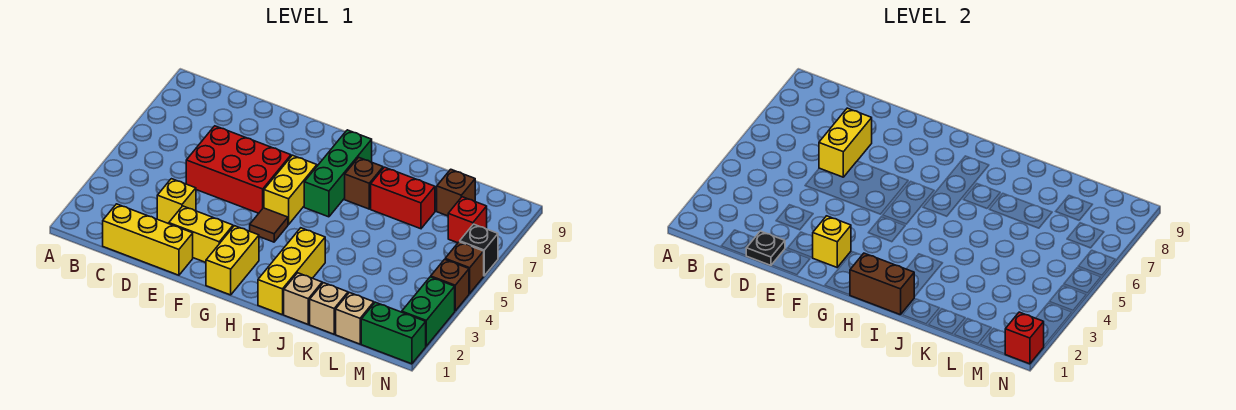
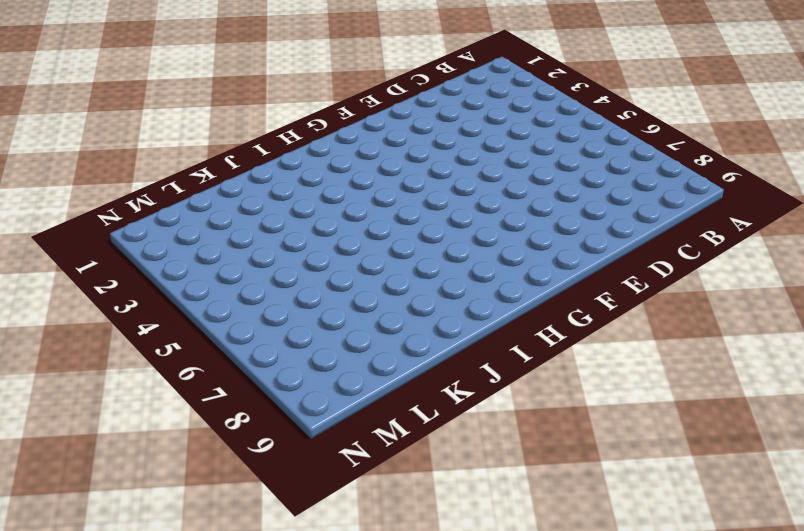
none -> yellow brick C1:E1 level 1
none -> yellow brick D3 level 1
none -> red brick D5:F6 level 1

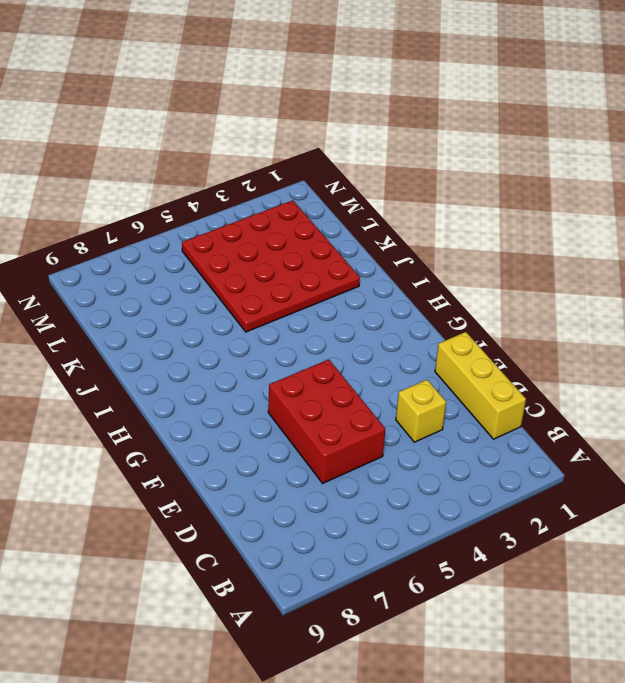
red plate J2:M5 level 1 -> none
none -> yellow brick E2:F2 level 1
none -> yellow brick G1:G2 level 1
none -> brown tile G4 level 1

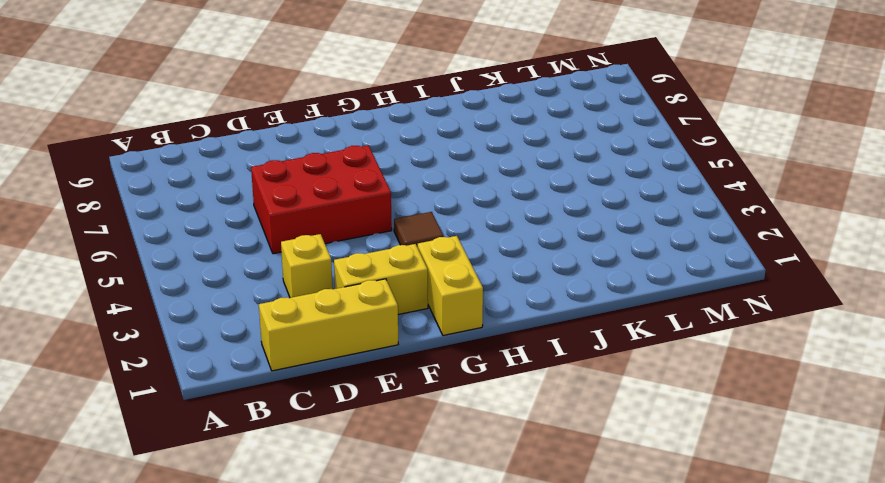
none -> yellow brick G5:G6 level 1
none -> green brick H6:H8 level 1
none -> yellow brick I1:I3 level 1

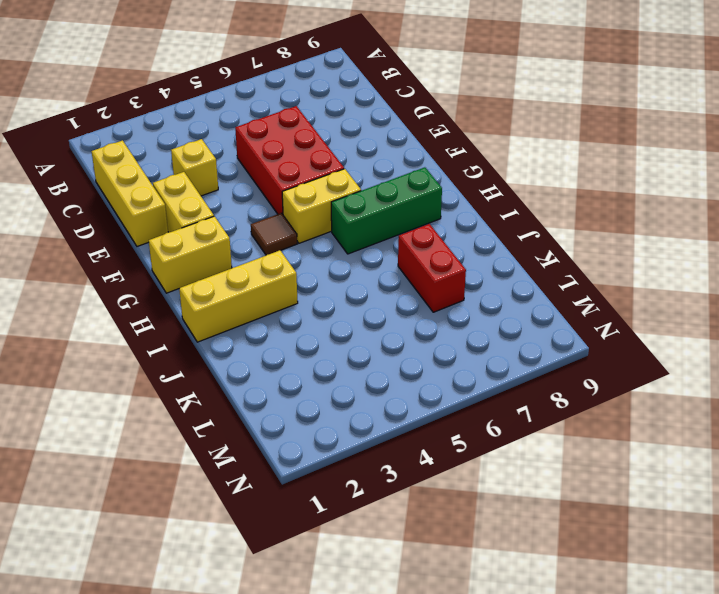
none -> brown brick I7 level 1
none -> tan brick J1 level 1
none -> tan brick K1 level 1

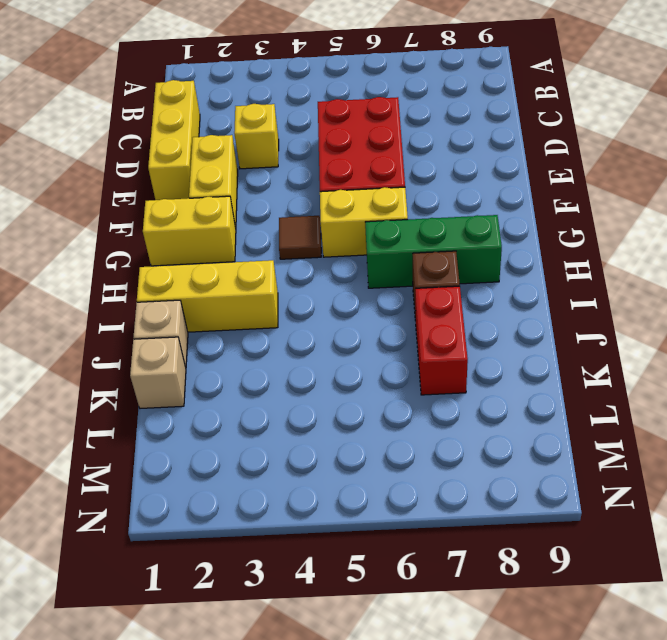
none -> tan brick L1 level 1
none -> brown brick L8 level 1
none -> green brick M1:N1 level 1

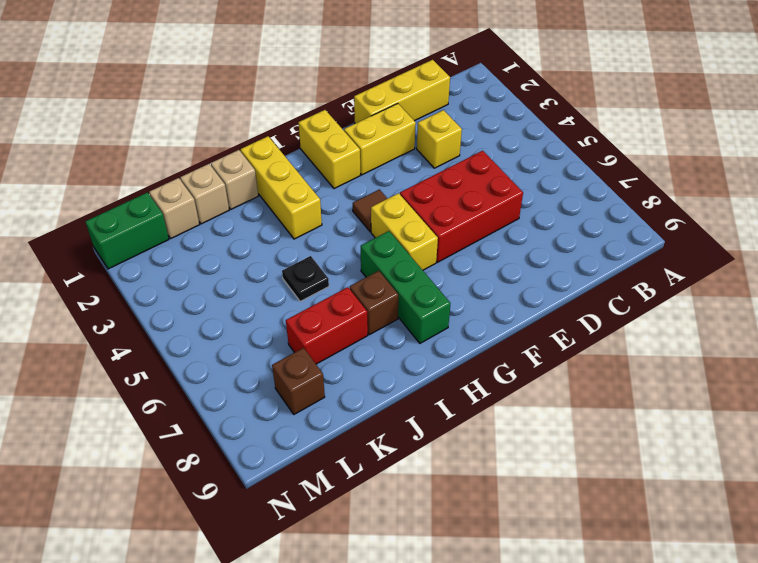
black plate J5 level 1 -> black plate D1 level 2
none -> red brick M7 level 1
none -> green brick N2:N3 level 1
none -> brown brick N4 level 1

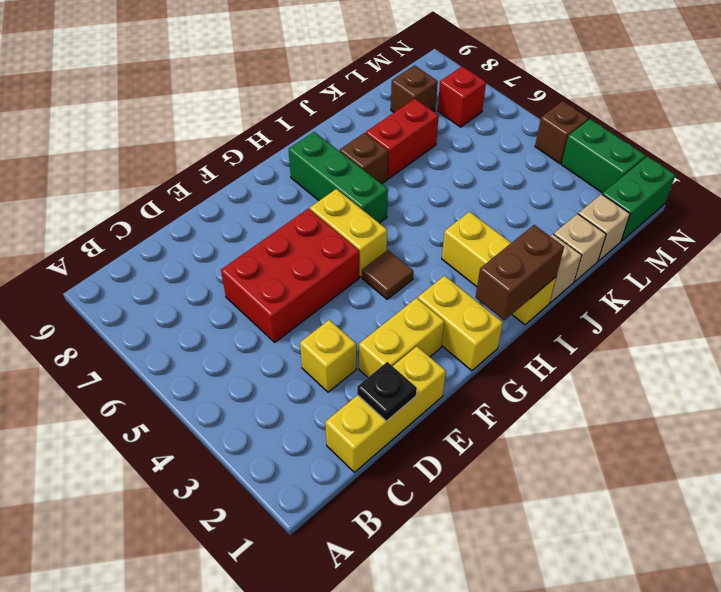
none -> brown brick N5 level 1
none -> black brick N6 level 1
none -> yellow brick D6:D7 level 2

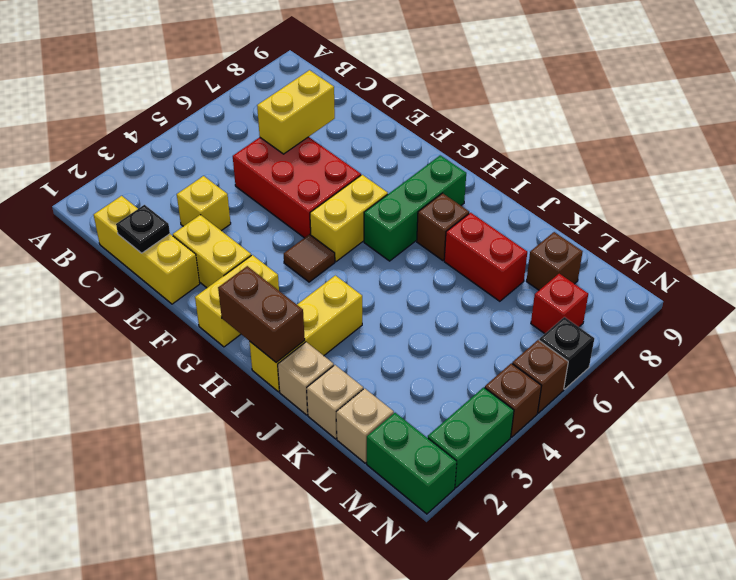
none -> yellow brick F2 level 2
none -> red brick N1 level 2

